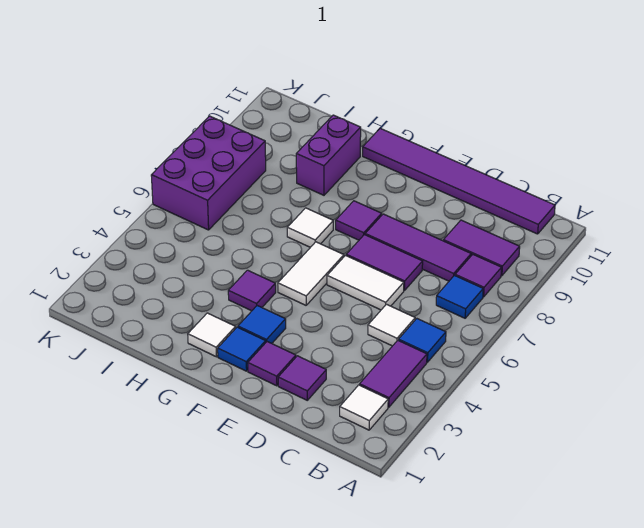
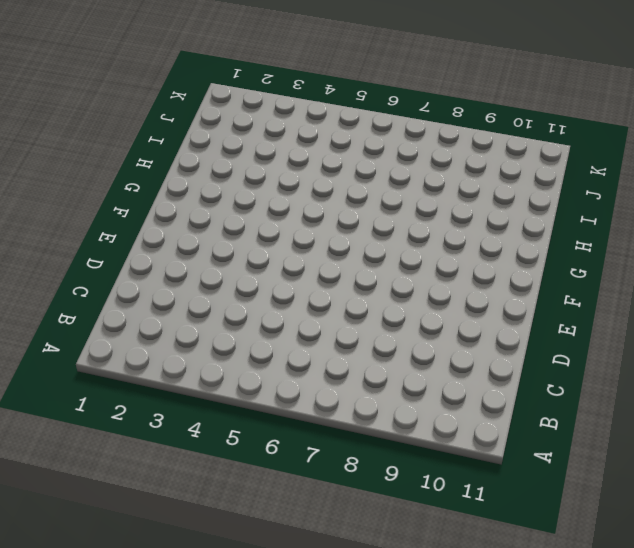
none -> white tile B2 level 1
none -> purple tile B3:B4 level 1
none -> blue tile B5 level 1

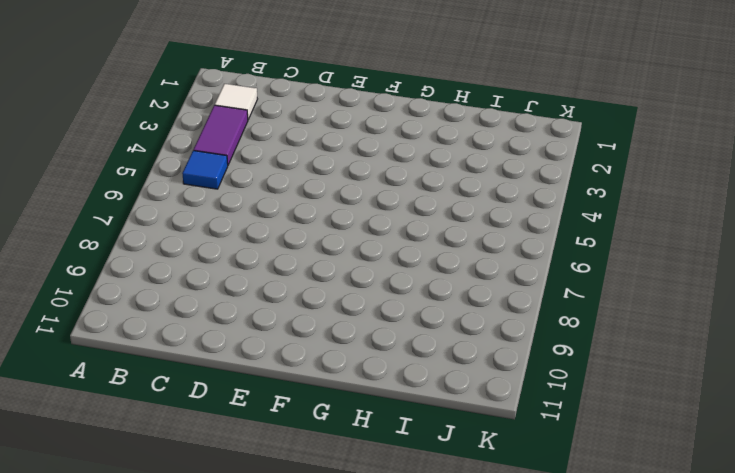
none -> blue tile B7 level 1
none -> purple tile B8 level 1
none -> purple tile B9:C9 level 1

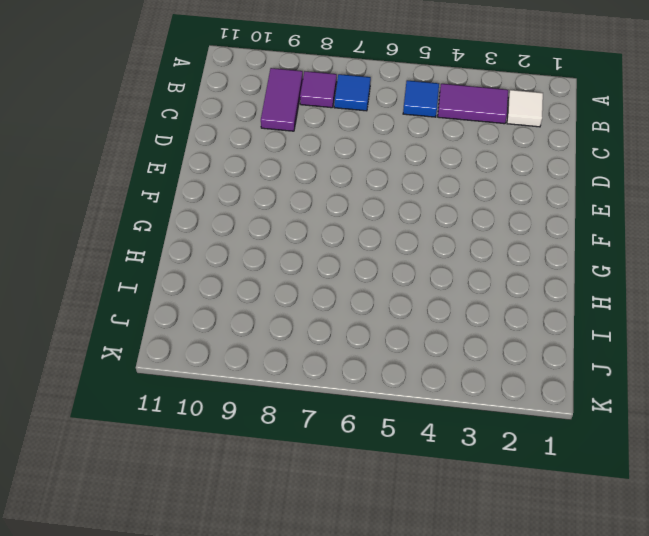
none -> purple tile B11:G11 level 1
none -> white tile C5 level 1
none -> purple tile C8:E8 level 1

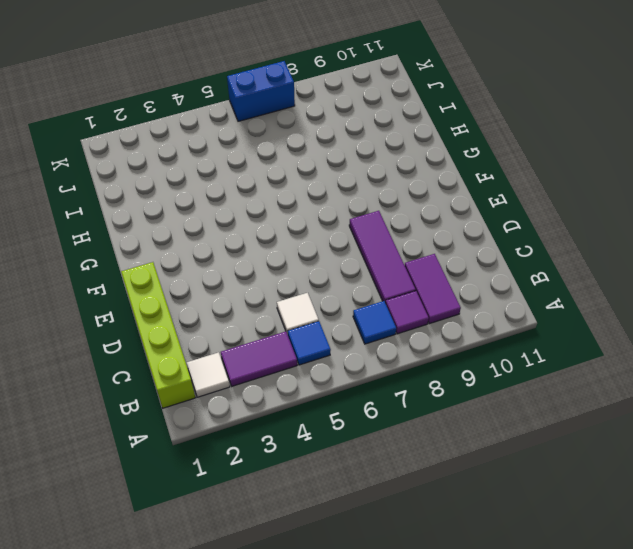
lime brick B1:E1 level 1 -> none
blue brick K6:K7 level 1 -> purple brick J6:K8 level 1
none -> purple tile B11:G11 level 1
none -> purple tile D2 level 1
none -> white tile D6:E6 level 1

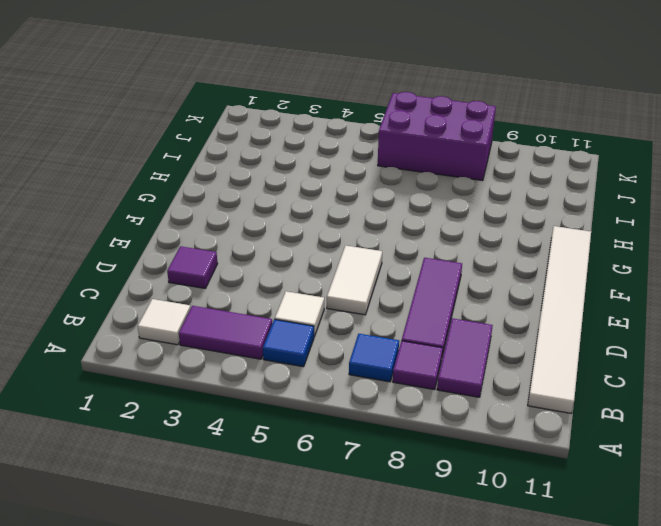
white tile B11:G11 level 1 -> purple tile B11:G11 level 1
none -> purple tile D7:E7 level 1
none -> purple tile E2 level 1
none -> blue tile F2 level 1

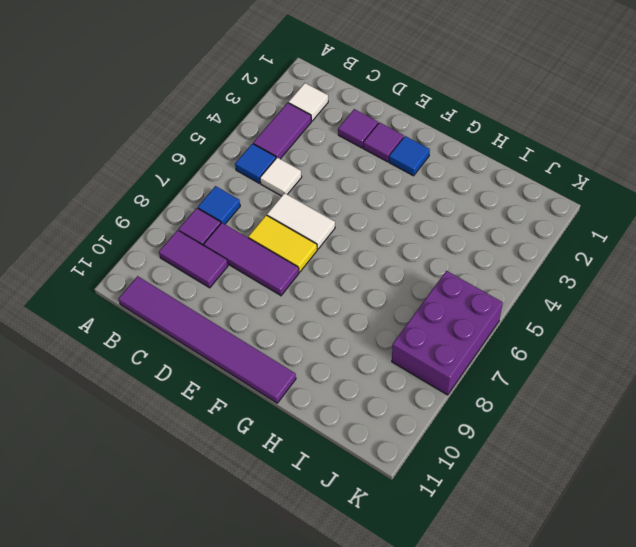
yellow tile D7:E7 level 1 -> purple tile D7:E7 level 1
none -> blue tile F3 level 1
none -> white tile F5:F6 level 1
none -> purple tile F8 level 1

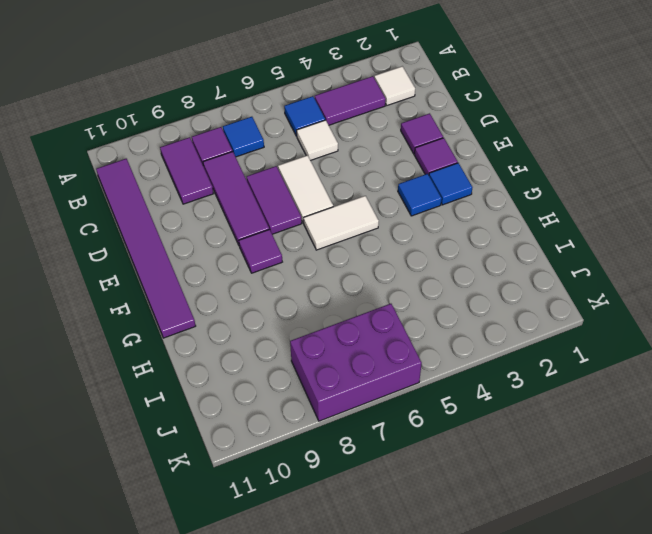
none -> white tile G2 level 1
none -> purple tile G4 level 1
none -> white tile G7 level 1

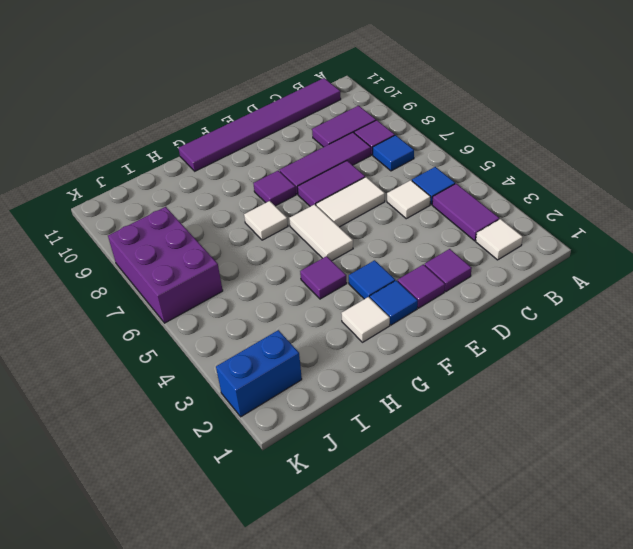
blue brick J2:K2 level 1 -> none
none -> purple brick H9:H10 level 1

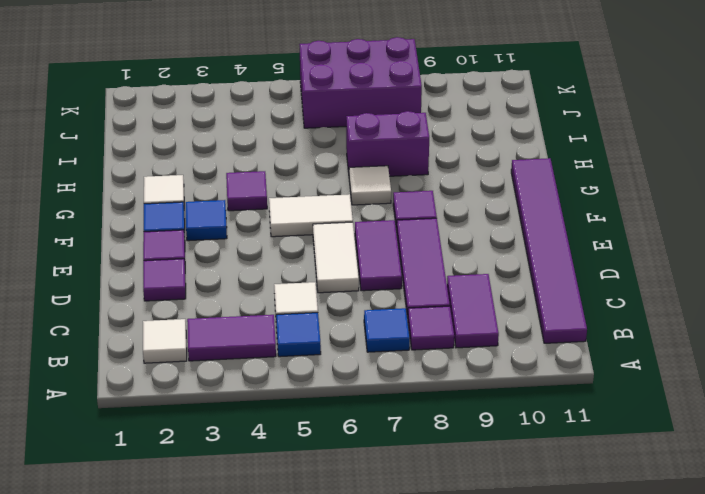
purple brick H7:H8 level 1 -> purple brick H9:H10 level 1

